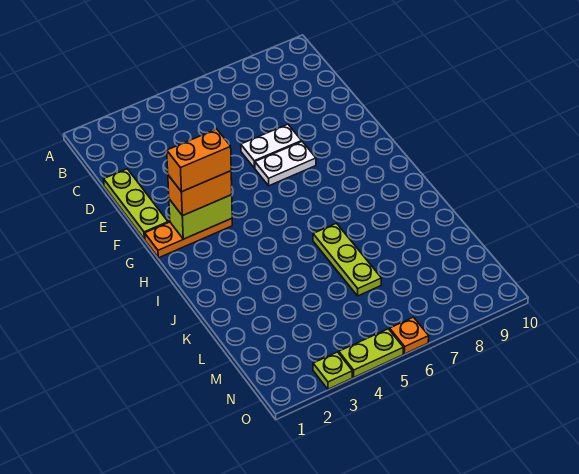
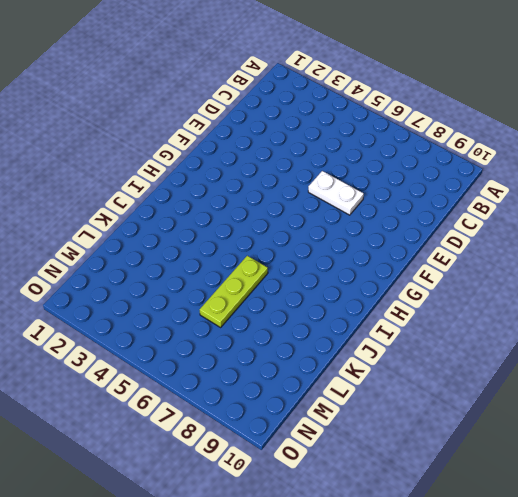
none -> lime plate D1:F1 level 1
none -> white plate F6:F7 level 1

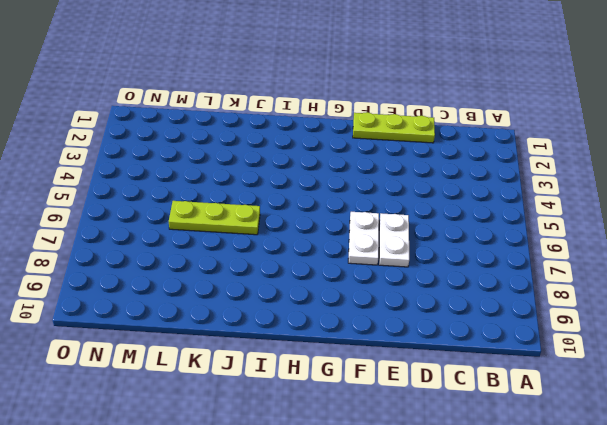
none -> orange plate G1:G3 level 1
none -> lime plate O3 level 1

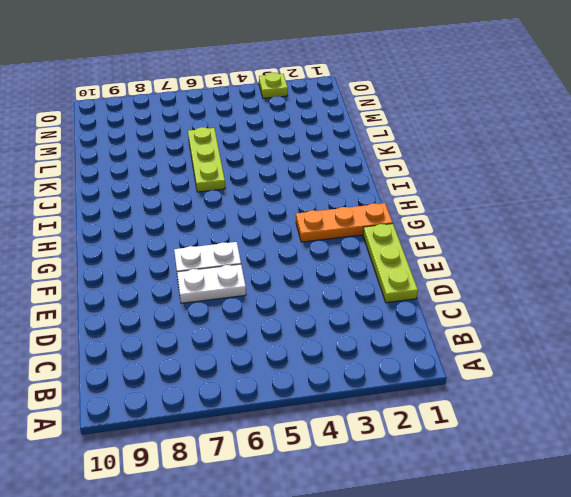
none -> lime plate O4:O5 level 1
none -> orange plate O6 level 1

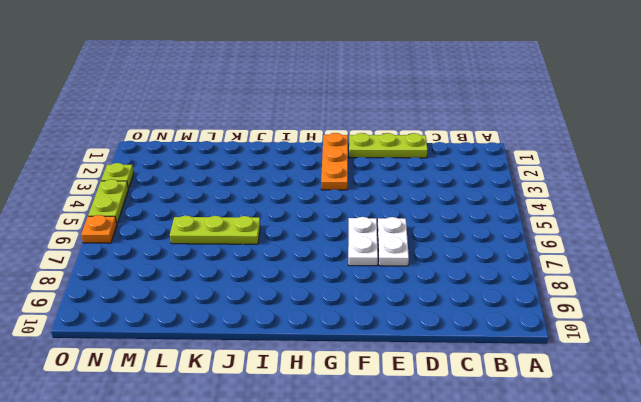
none -> lime brick G2:G3 level 2
none -> orange brick G2:G3 level 3

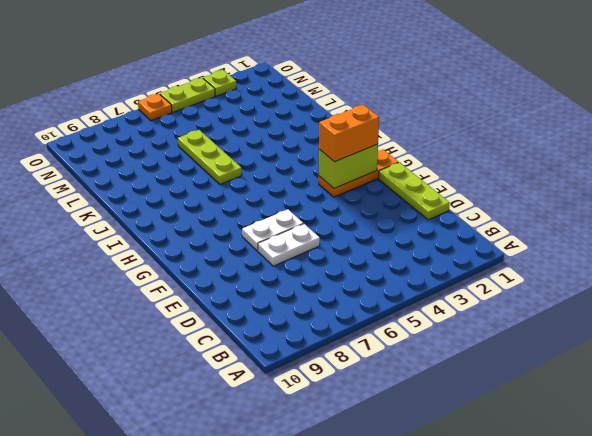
none -> orange brick G2:G3 level 4

